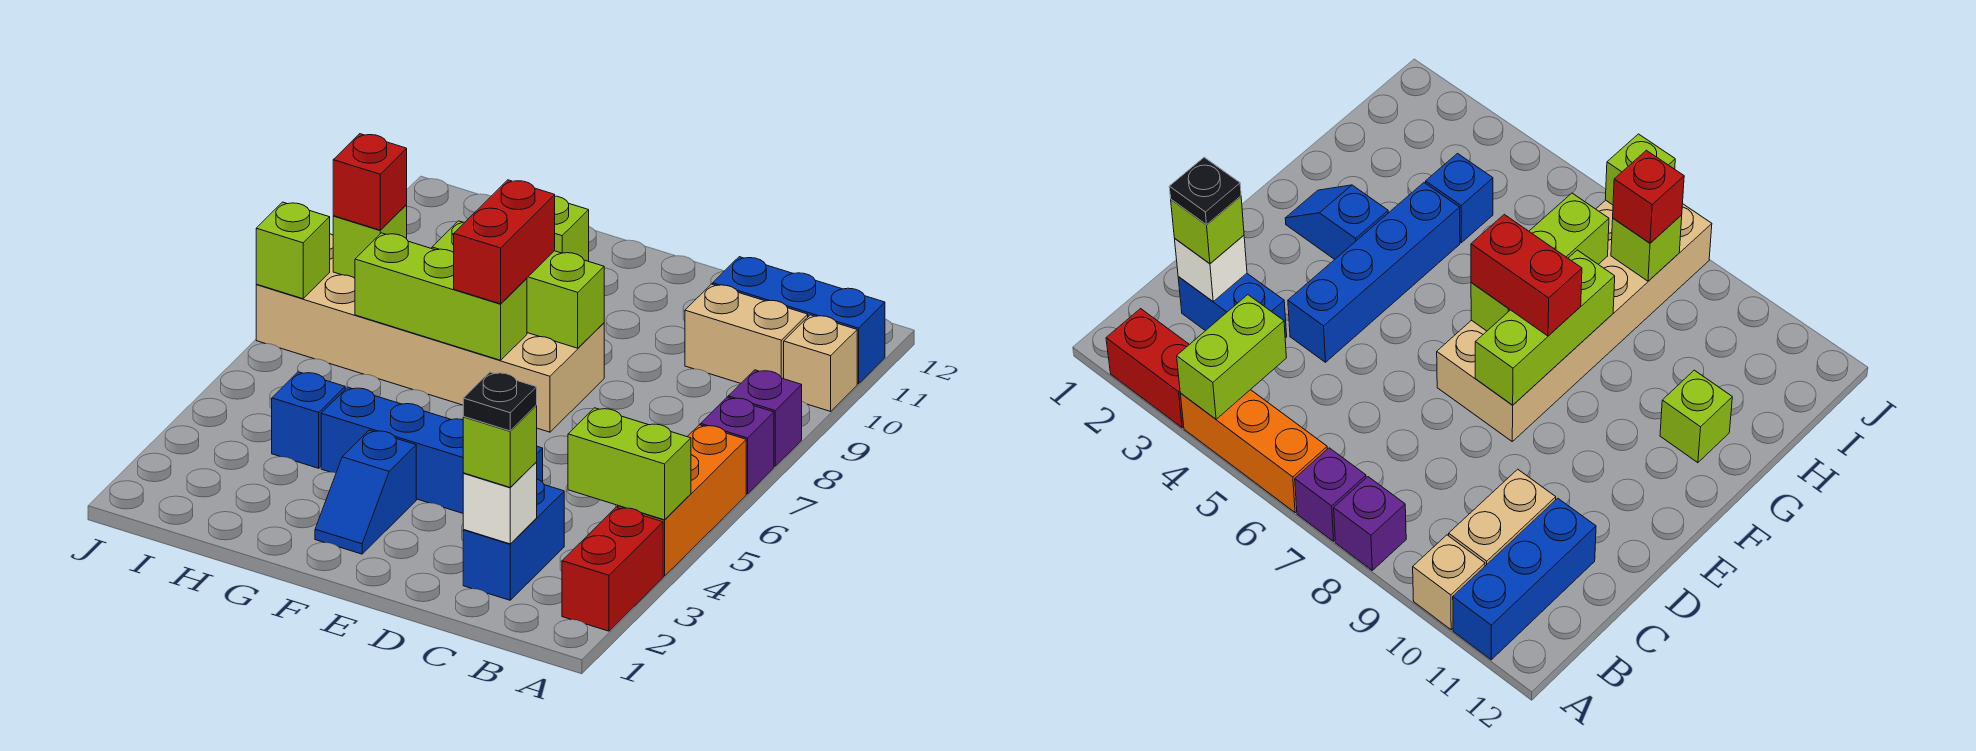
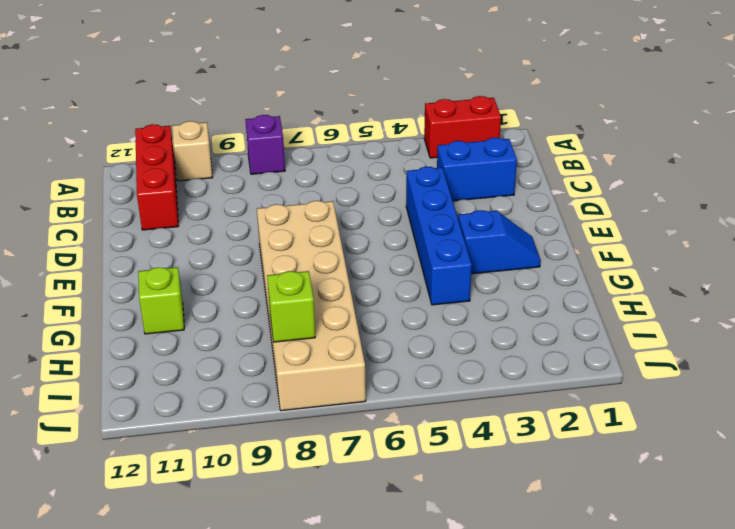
red brick A11:C11 level 1 -> blue brick A11:C11 level 1
none -> orange brick A4:A6 level 1
none -> purple brick A7 level 1
none -> tan brick B10:C10 level 1

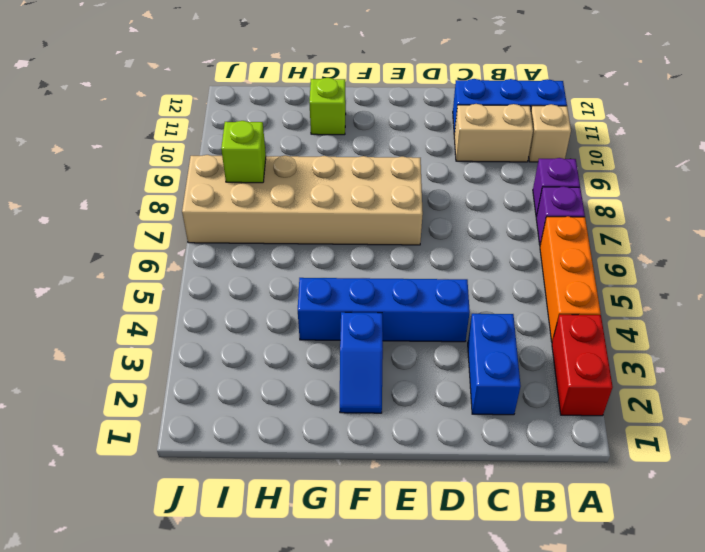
none -> blue brick H4 level 1
none -> lime brick A4:B4 level 2
none -> white brick C2 level 2

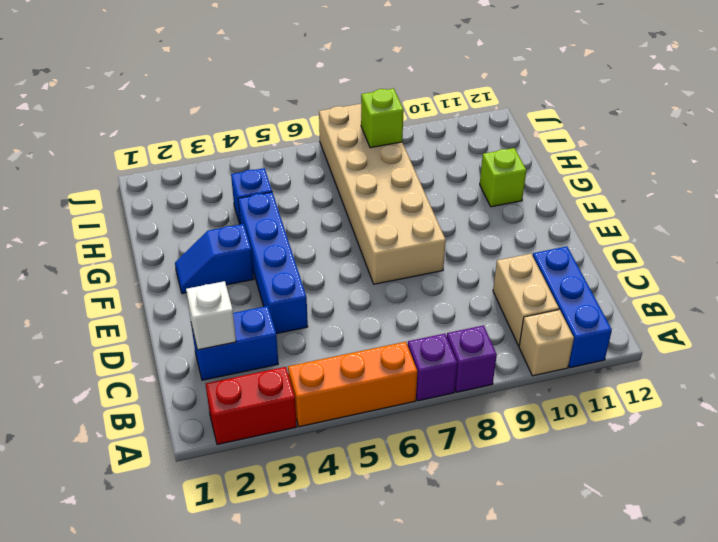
none -> lime brick A4:B4 level 2
none -> lime brick E8:G8 level 2
none -> lime brick F7:H7 level 2

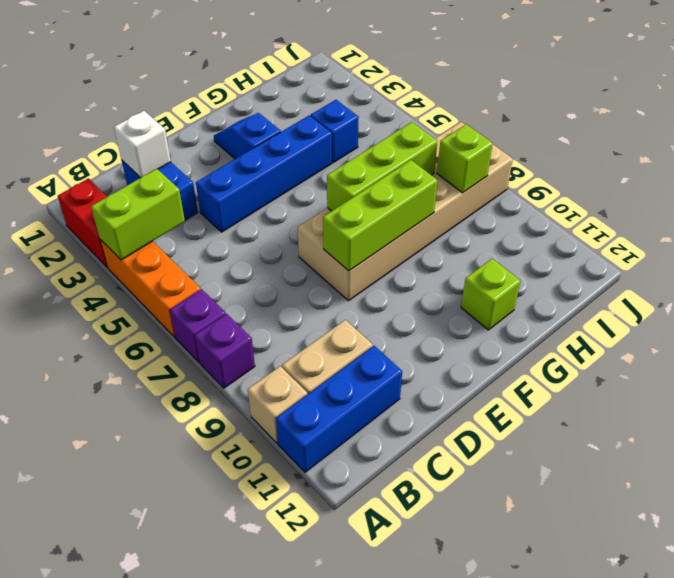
none -> lime brick J7 level 2
none -> lime brick C2 level 3
none -> red brick F7:F8 level 3

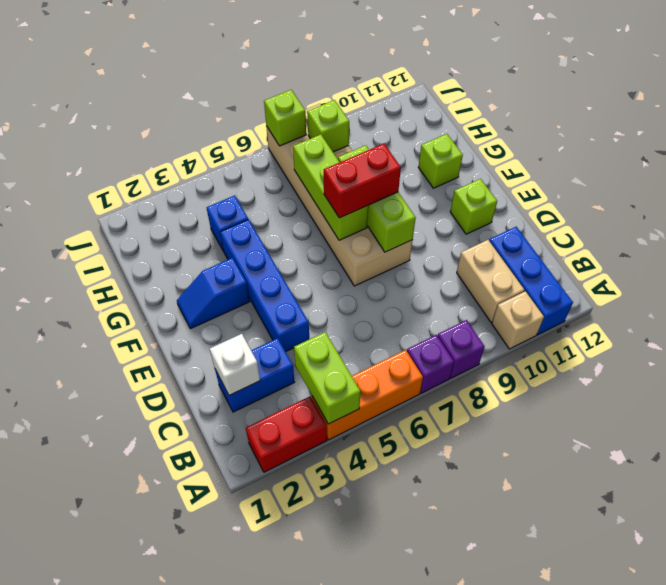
lime brick E11 level 1 -> lime brick C2 level 3
none -> red brick I8 level 3
none -> black plate C2 level 4

